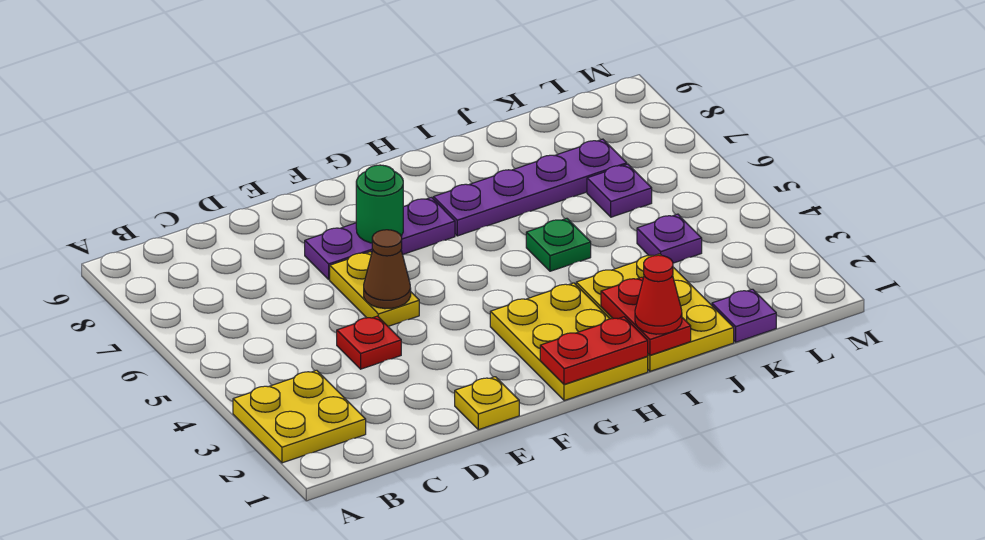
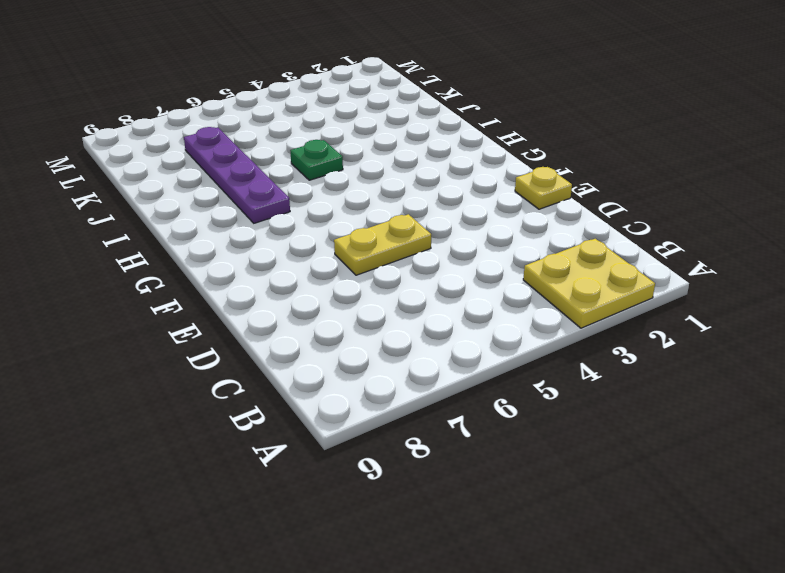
none -> red plate D4 level 1
none -> purple plate E7:G7 level 1
none -> yellow plate G1:H3 level 1

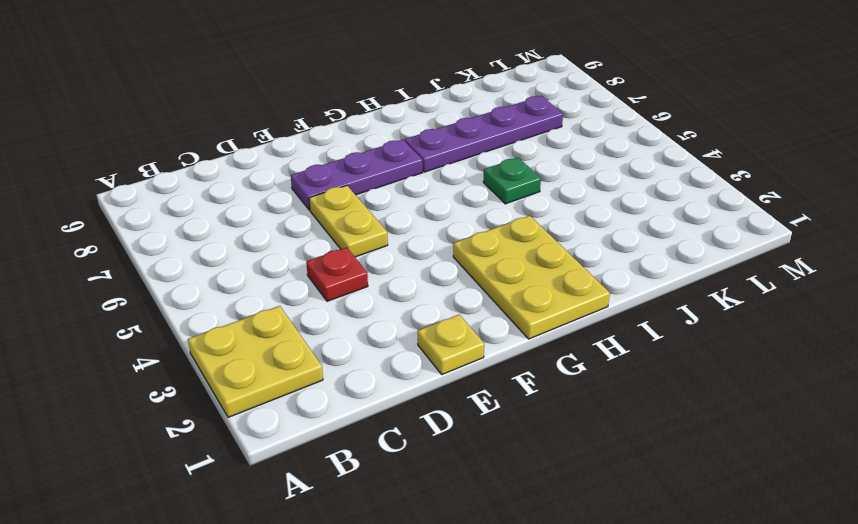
none -> yellow plate I1:J3 level 1
none -> purple plate K1 level 1
none -> purple plate K4 level 1

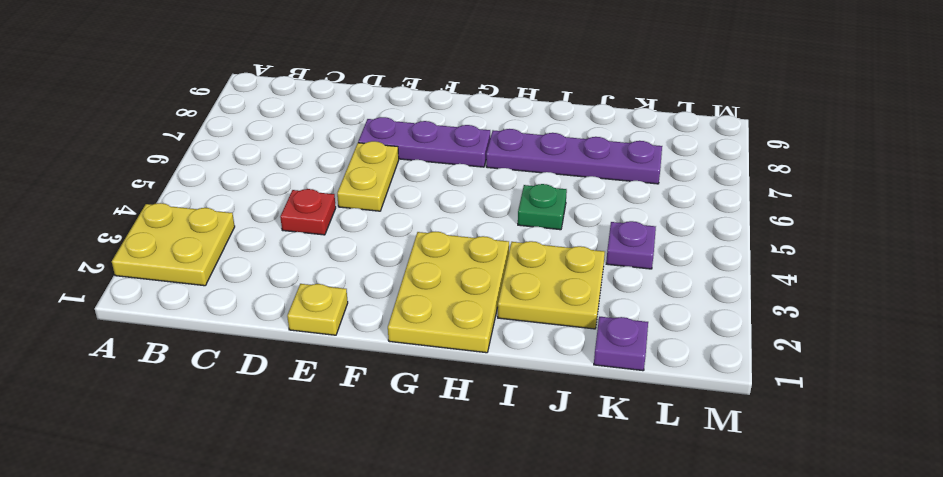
yellow plate I2:J3 level 1 -> yellow plate I1:J3 level 1
none -> purple plate K6 level 1
none -> brown cone E5 level 2
none -> green round brick F7 level 2

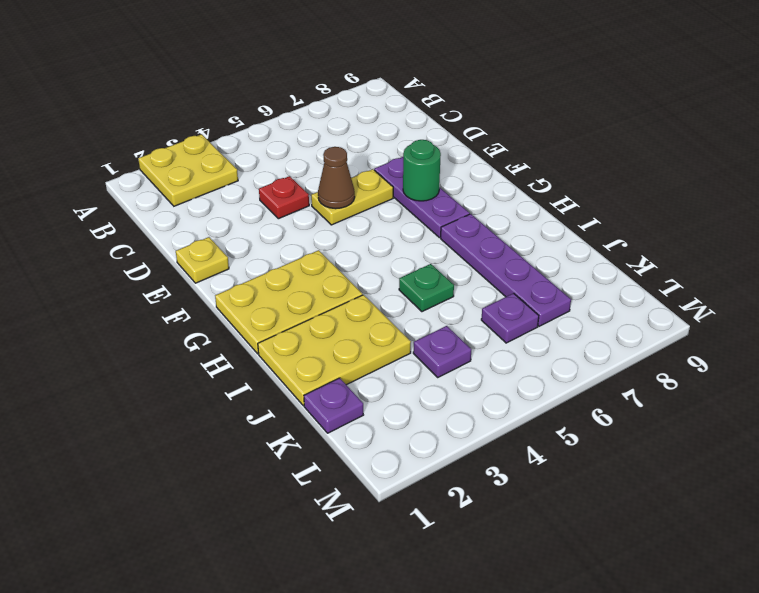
none -> red plate G1:H1 level 2
none -> red plate I1:I2 level 2
none -> red cone I1 level 3

